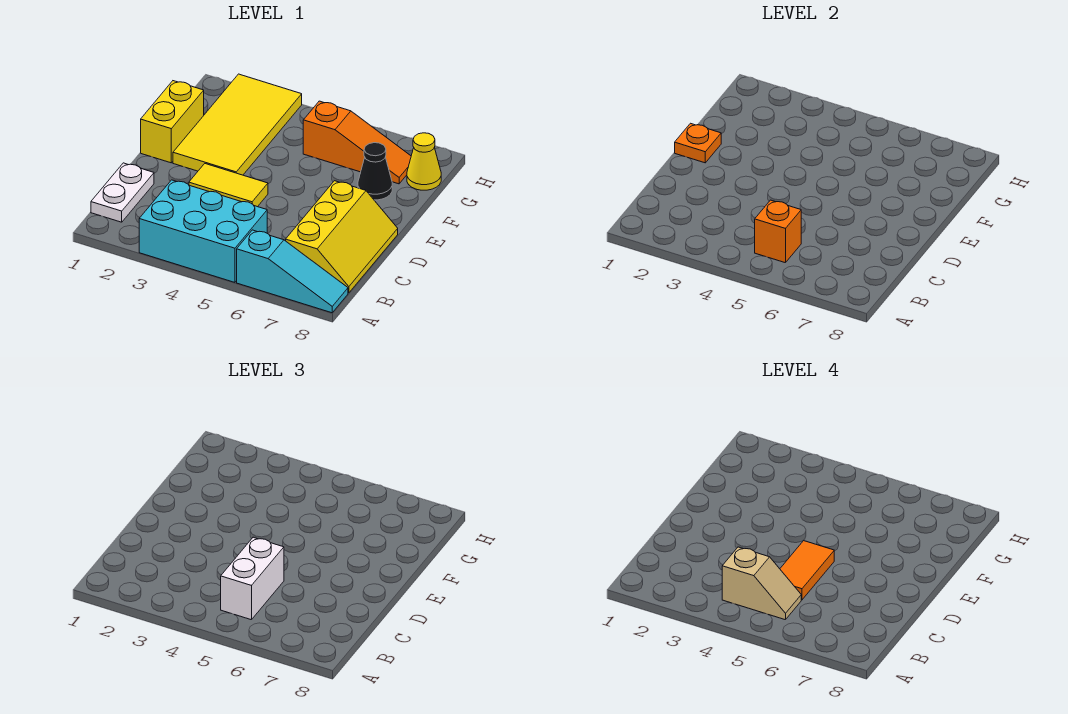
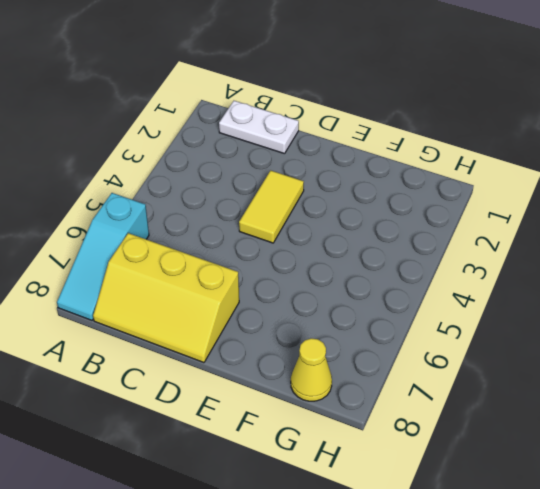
none -> cyan brick A3:B5 level 1
none -> yellow brick E1:F1 level 1
none -> yellow tile E2:H3 level 1

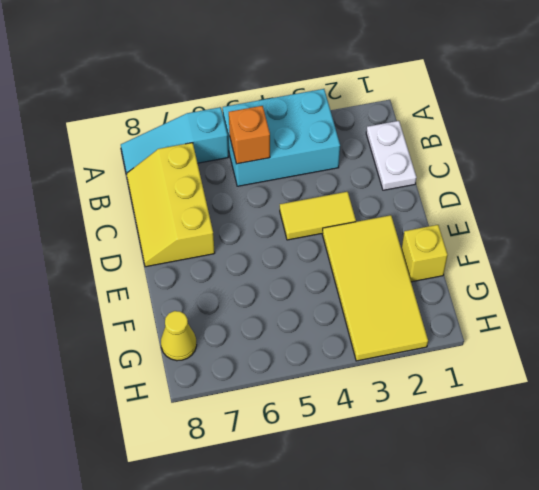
yellow brick F1 level 1 -> yellow brick E1:F1 level 1
none -> black cone F7 level 1
none -> orange slope G5:G7 level 1 top 5
none -> orange plate E1 level 2

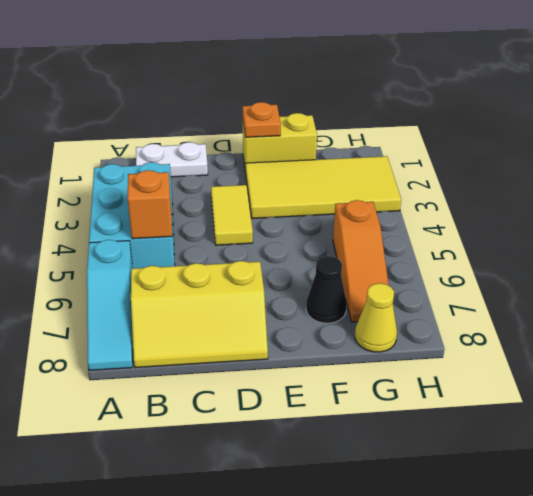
none -> white brick B5:C5 level 3
none -> tan slope B4:B5 level 4 top 4
none -> orange tile C5:D5 level 4

